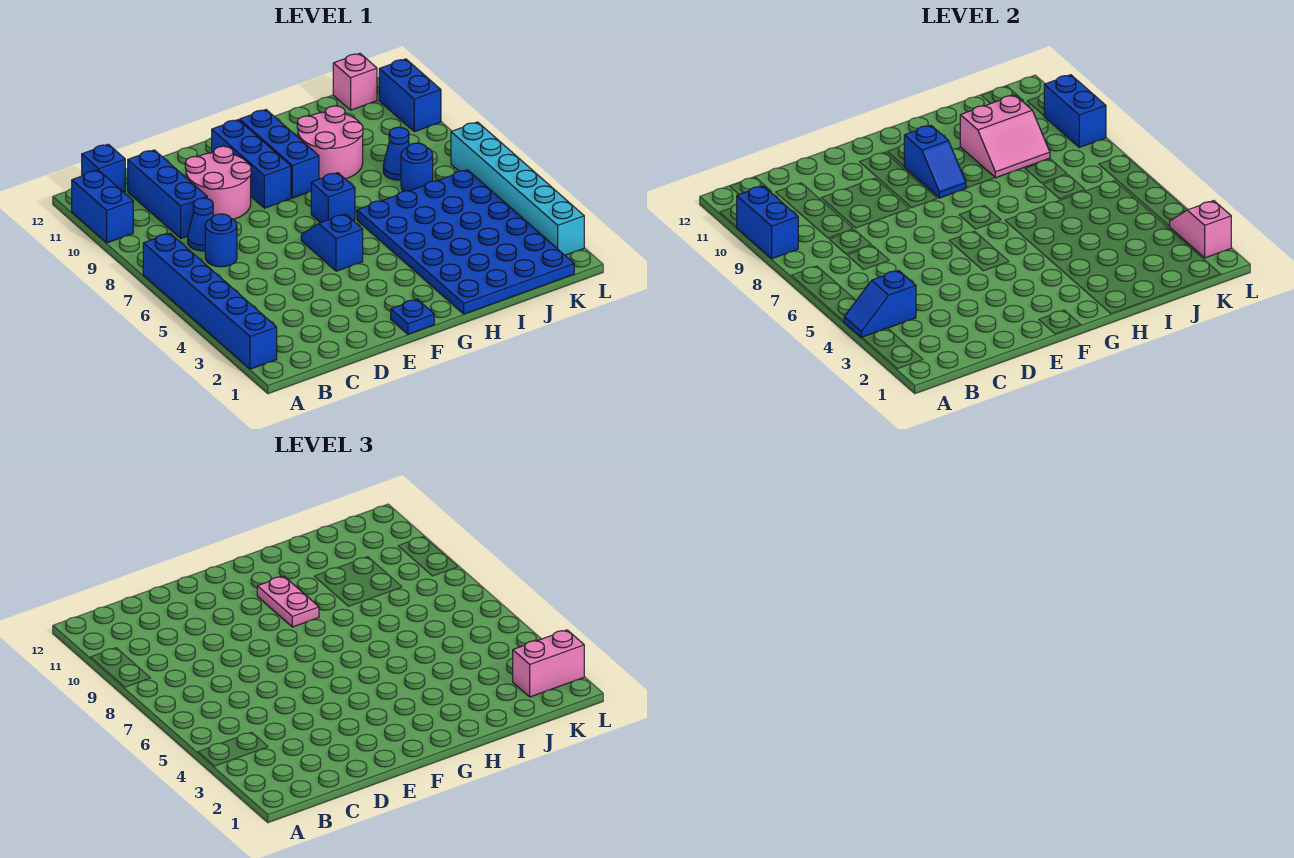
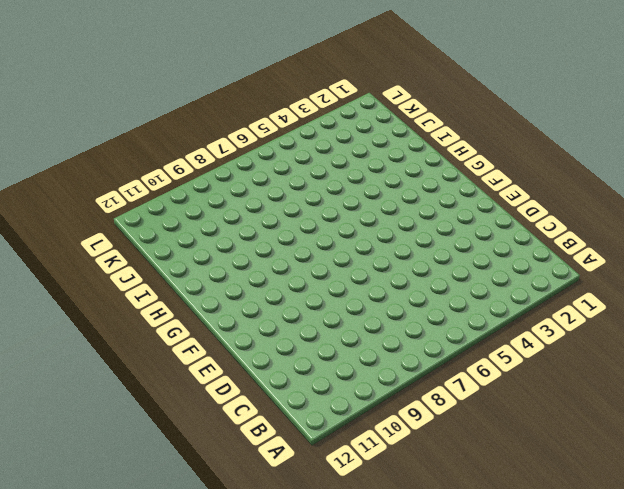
none -> blue brick A2:A7 level 1
none -> blue brick A10:A11 level 1
none -> blue brick B12 level 1

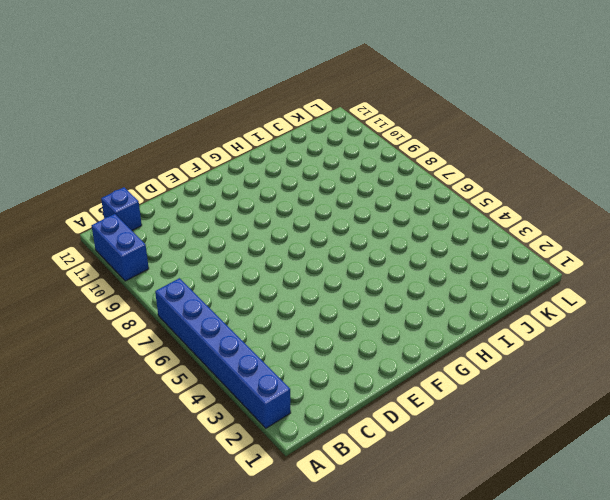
none -> blue round brick C7 level 1
none -> blue cone C8 level 1
none -> blue brick C9:C11 level 1

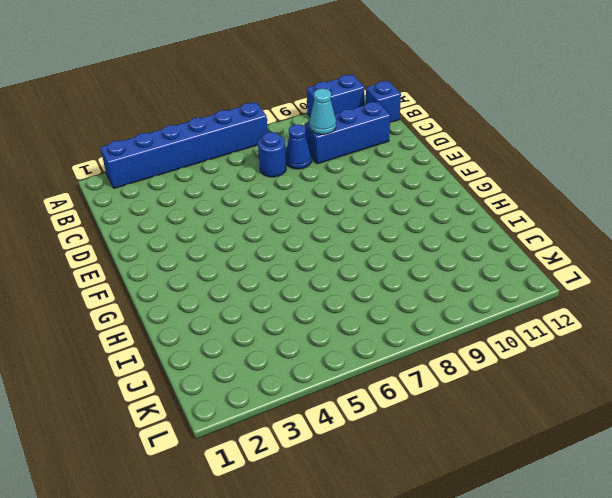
cyan cone C9 level 2 -> none
none -> pink round brick D9:E10 level 1
none -> blue plate F1 level 1
none -> blue slope F5:F6 level 1 top 5

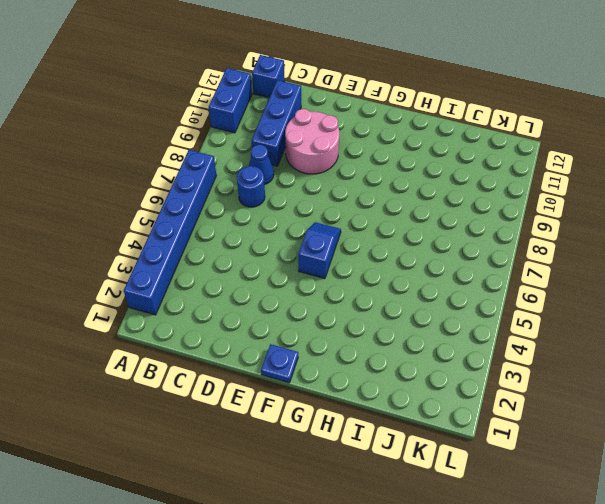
none -> blue brick F9:F11 level 1
none -> blue brick G7 level 1
none -> blue brick G9:G11 level 1

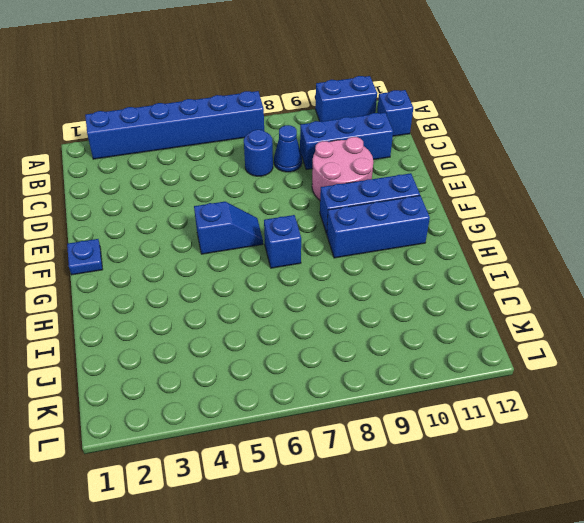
none -> blue plate H1:K6 level 1
none -> pink round brick H9:I10 level 1
none -> blue round brick J7 level 1

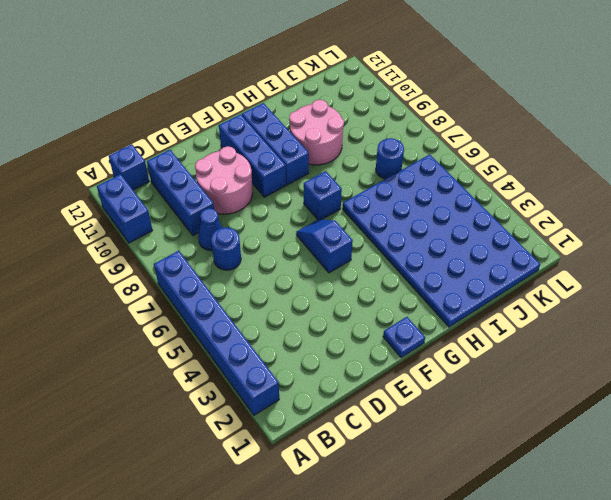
none -> blue cone J8 level 1
none -> pink brick K12 level 1
none -> cyan brick L2:L7 level 1

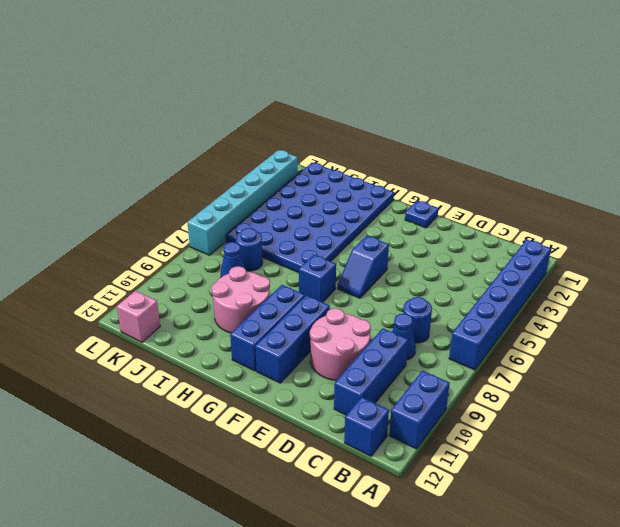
none -> blue brick L10:L11 level 1
none -> blue slope A4:B4 level 2 top B
none -> blue brick A9:A10 level 2

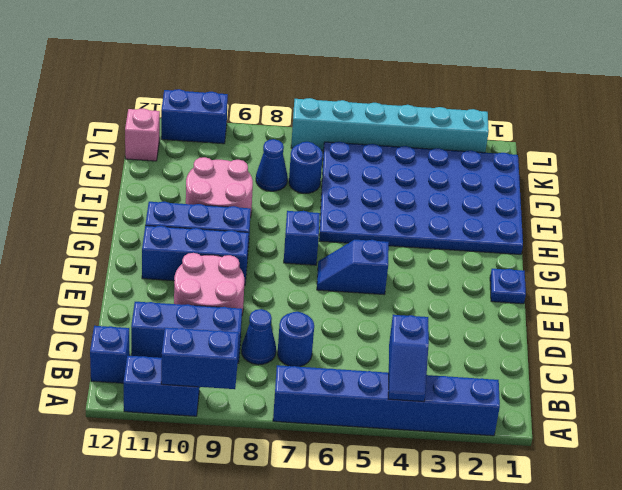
none -> blue slope G9:G10 level 2 top 10
none -> pink slope I9:J10 level 2 top 10
none -> pink slope L2:L3 level 2 top 2

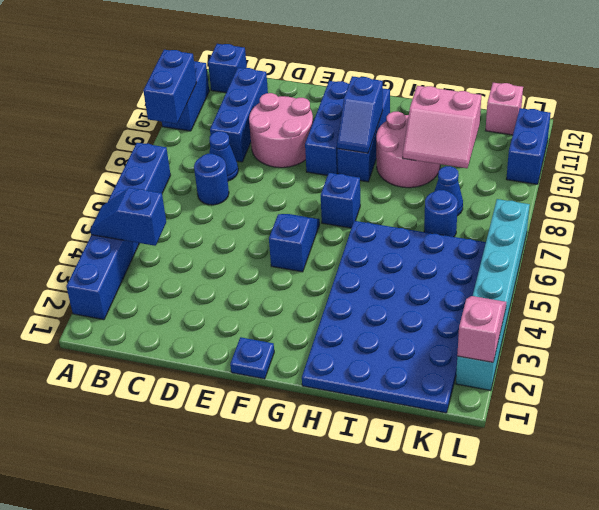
none -> blue brick L9:L10 level 2
none -> pink plate G9:G10 level 3
none -> pink brick K2:L2 level 3

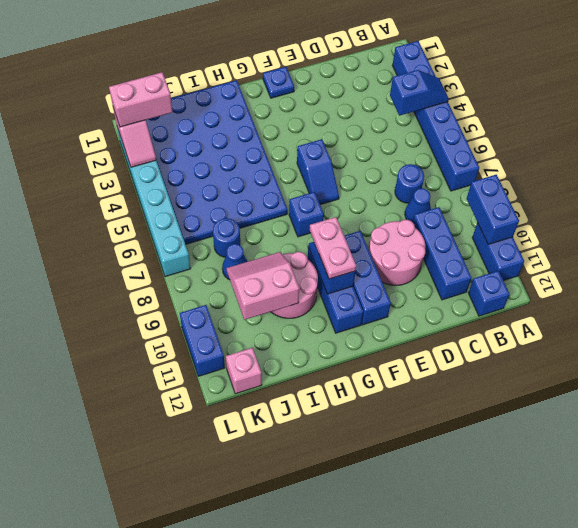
none -> blue brick L9:L10 level 2

